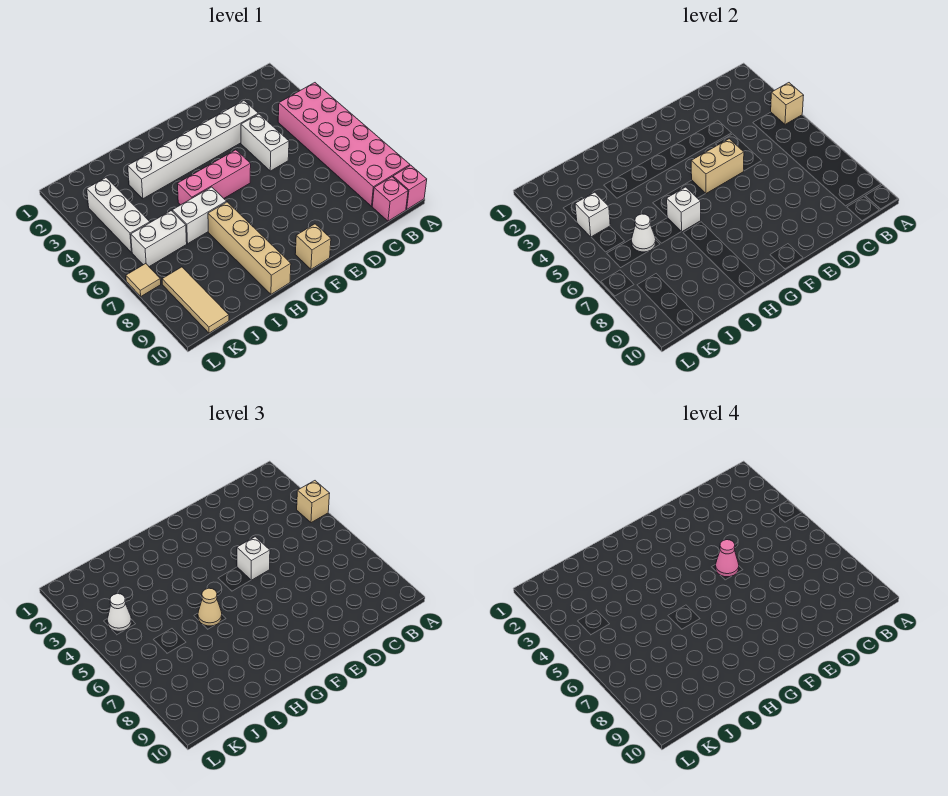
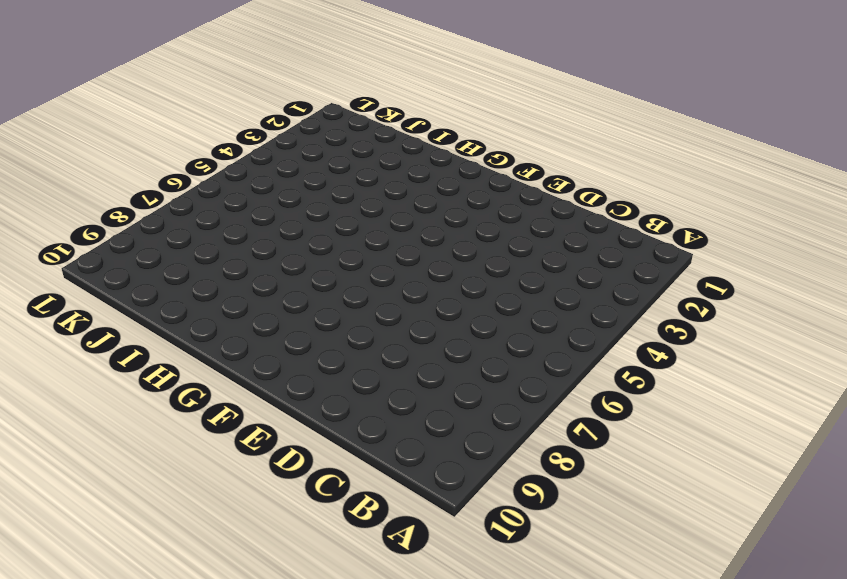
none -> pink brick A4:B9 level 1
none -> pink brick A10 level 1
none -> pink brick B10 level 1

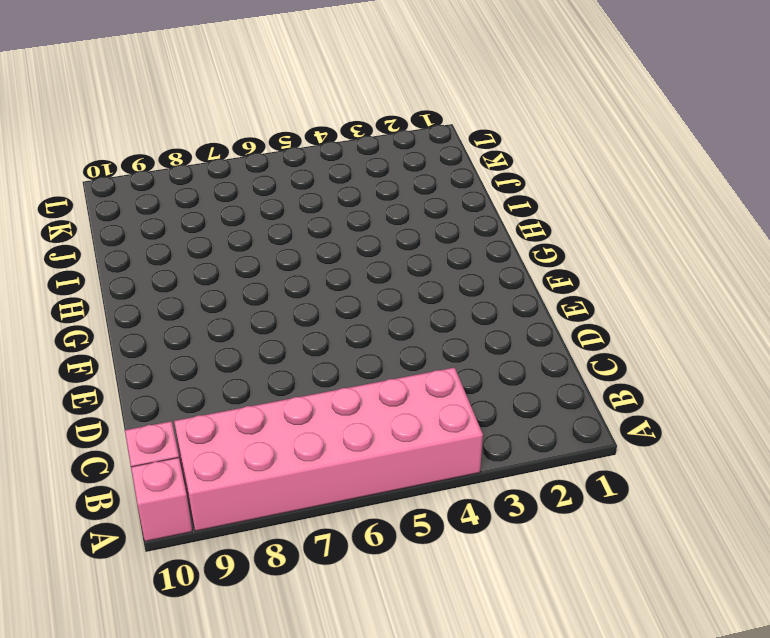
none -> white brick D3:I3 level 1
none -> white brick D4:D5 level 1
none -> pink brick F5:H5 level 1

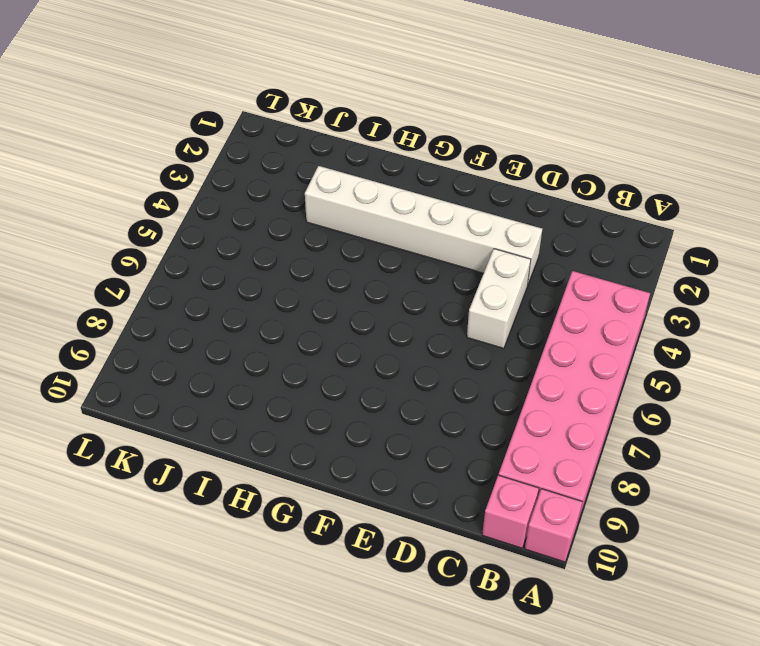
none -> pink brick F5:H5 level 1
none -> tan brick F10 level 1
none -> white brick H6:I6 level 1

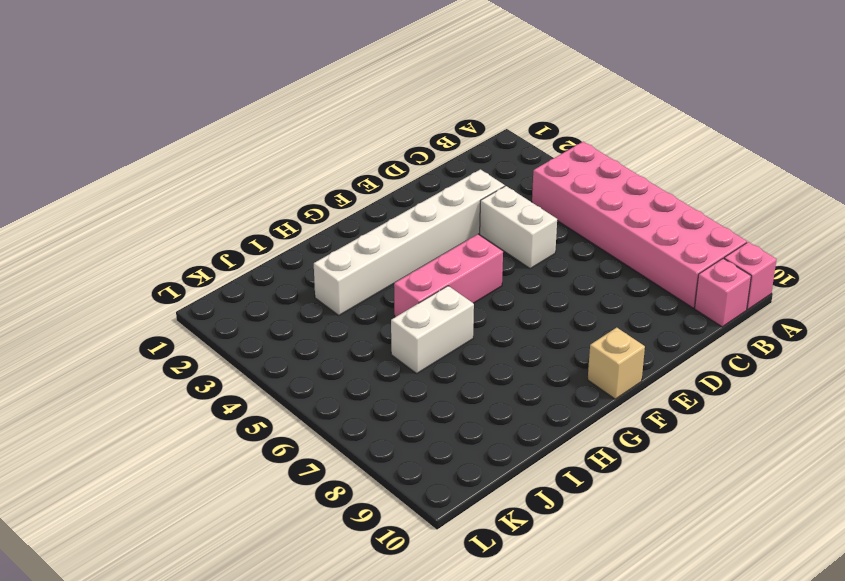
none -> tan brick H7:H10 level 1
none -> white brick J6:K6 level 1
none -> white brick K3:K5 level 1

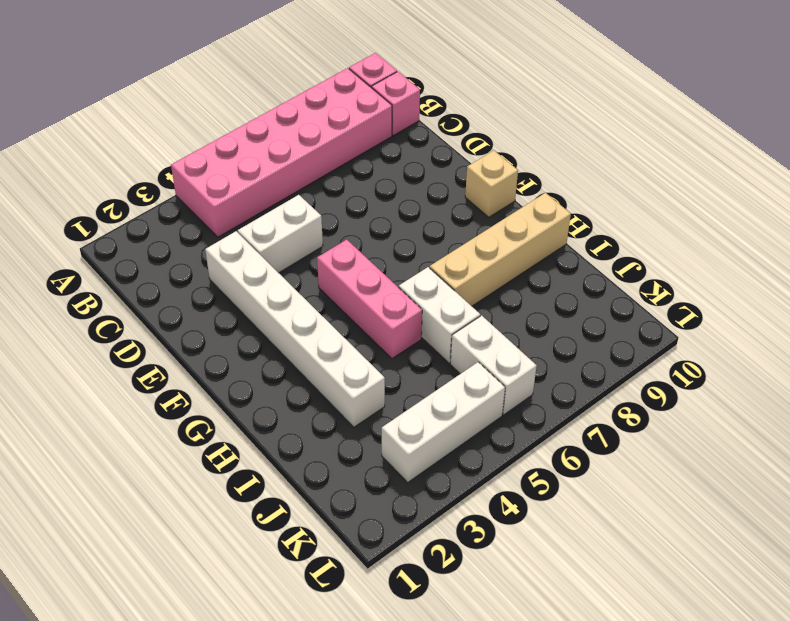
none -> tan tile K8:K10 level 1
none -> tan tile L7 level 1
none -> tan brick A4 level 2

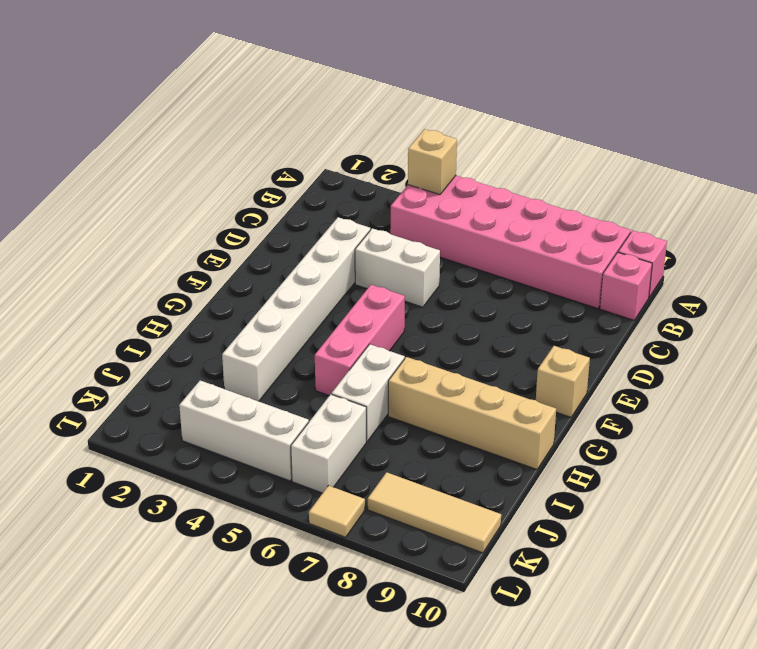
none -> tan brick E5:F5 level 2
none -> white brick H6 level 2
none -> white cone J6 level 2

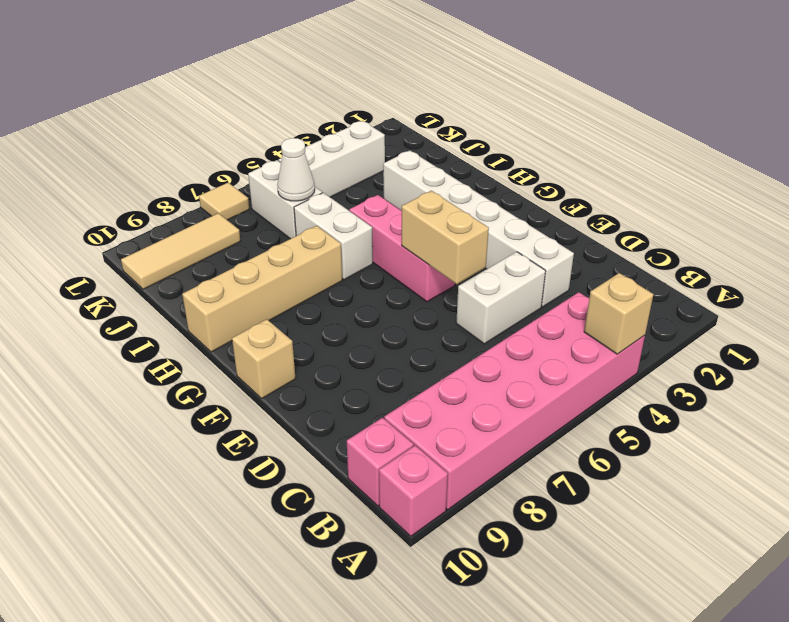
none -> white brick H6 level 2
none -> white brick K4 level 2
none -> tan brick A4 level 3

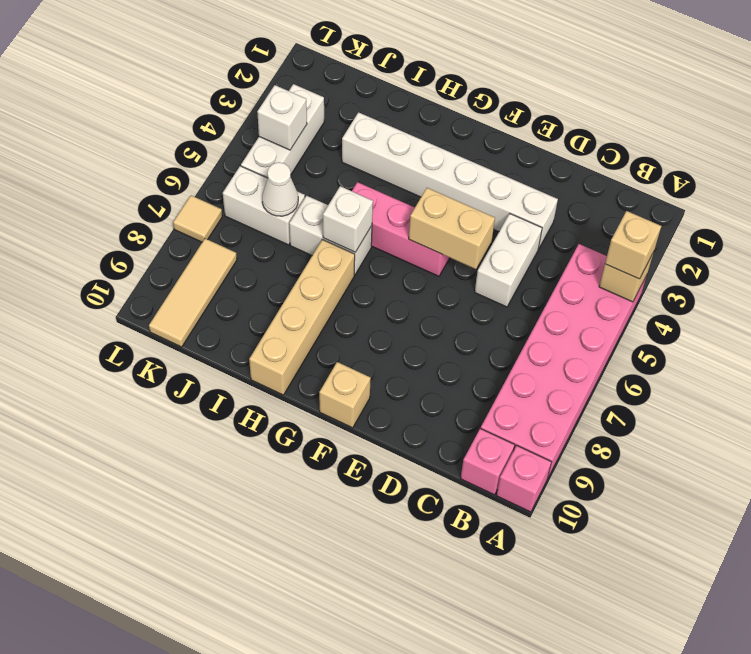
none -> white brick E5 level 3
none -> tan cone H6 level 3
none -> white cone K4 level 3

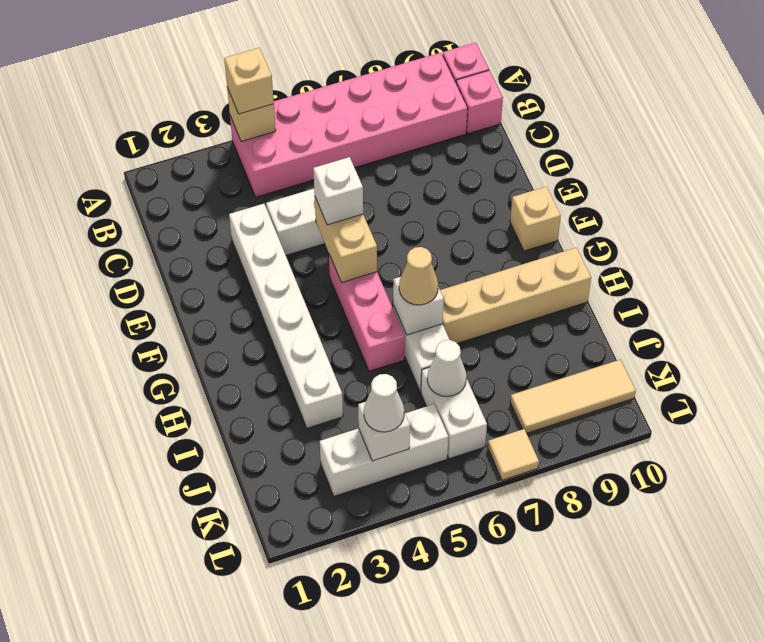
none -> pink cone E5 level 4

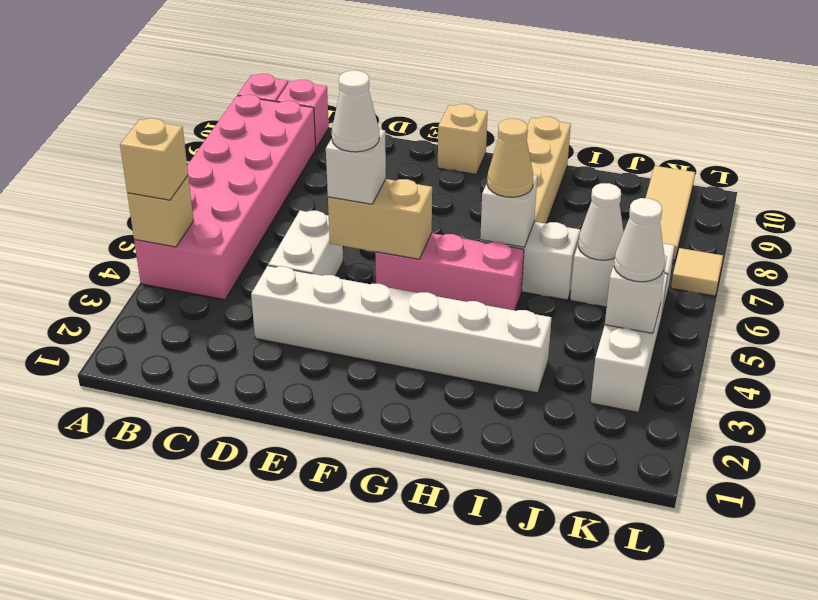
white cone E5 level 4 -> pink cone E5 level 4

